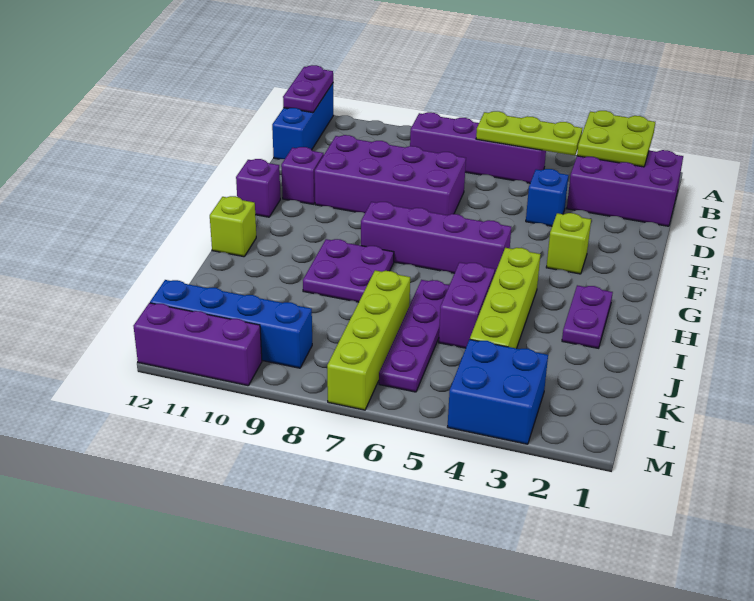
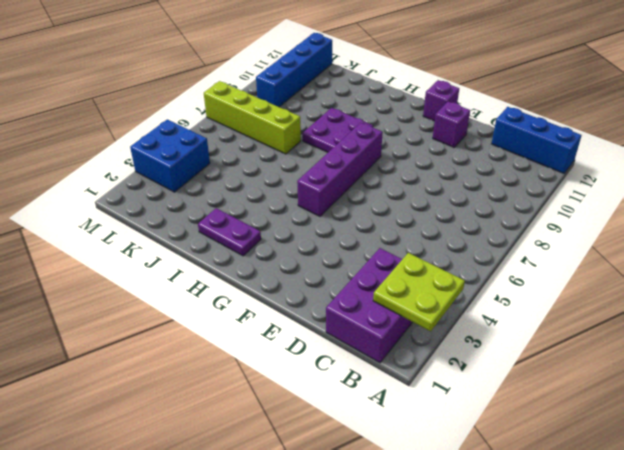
none -> purple brick B5:B8 level 1
none -> blue brick D4 level 1
none -> purple brick D7:E10 level 1

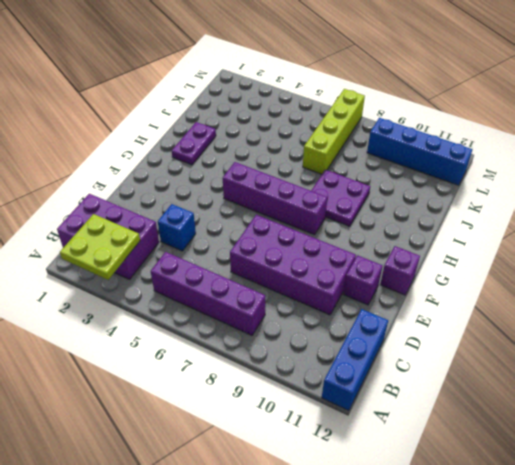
none -> lime brick F3 level 1
none -> lime brick H4:K4 level 1
none -> lime brick H12 level 1

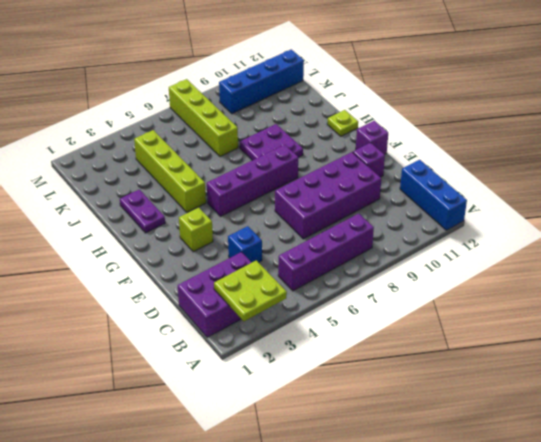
lime plate H12 level 1 -> lime brick H12 level 1
none -> purple brick I5:J5 level 1
none -> purple plate I6:L6 level 1
none -> blue brick L3:M4 level 1

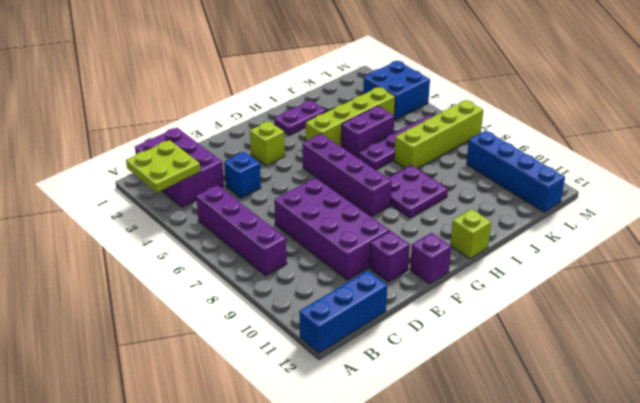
none -> purple brick M10:M12 level 1
none -> purple plate A12:B12 level 2
none -> lime plate B4:B6 level 2

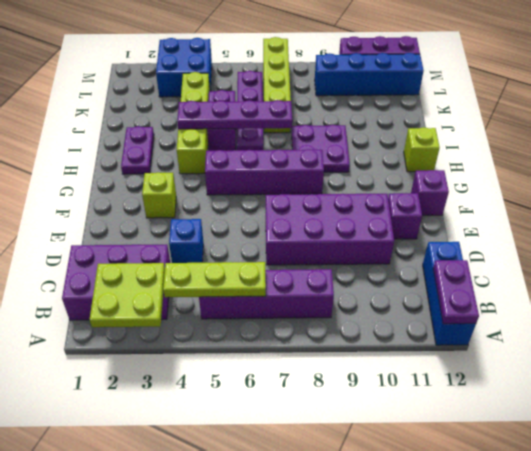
purple plate I4:I7 level 2 -> none

